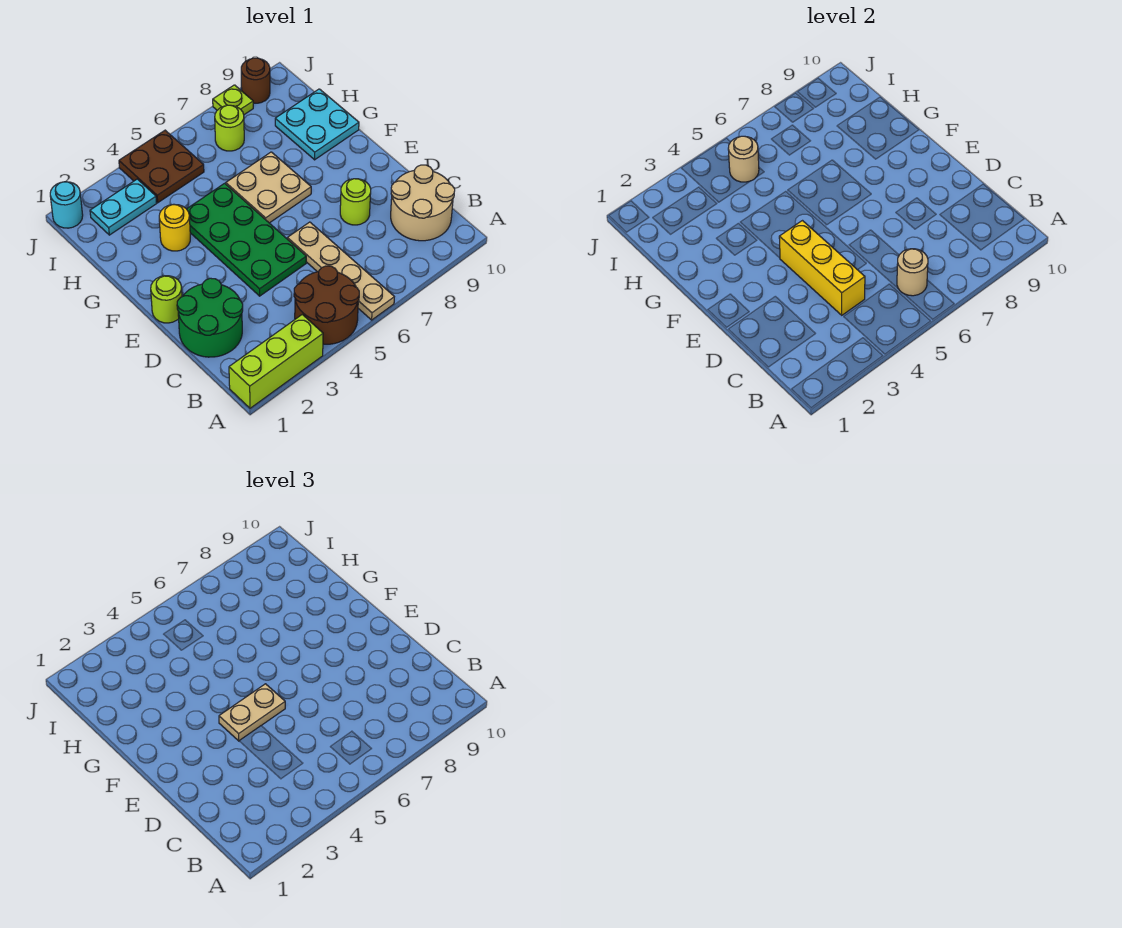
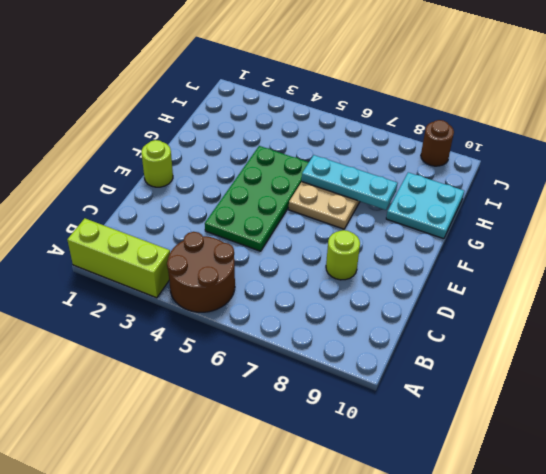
cyan plate G6:G8 level 2 -> none
none -> tan plate A6:D6 level 1
none -> tan round brick B9:C10 level 1
none -> green round brick C1:D2 level 1

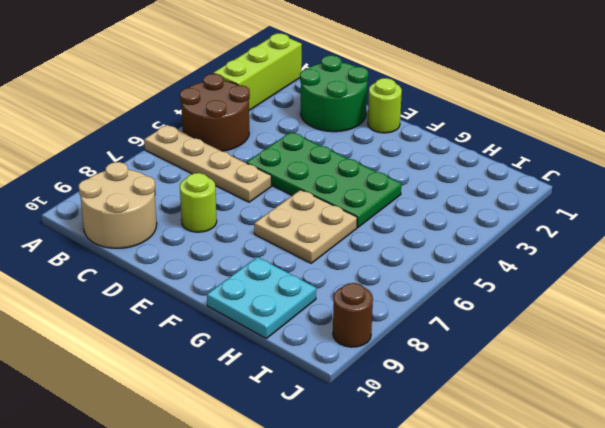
none -> yellow round brick G3 level 1
none -> cyan plate I2:I3 level 1
none -> brown plate I4:J5 level 1

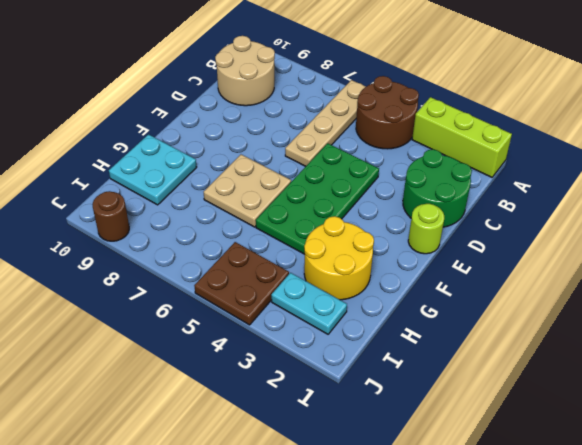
yellow round brick G2:H3 level 1 -> yellow round brick G3 level 1
none -> lime round brick D8 level 1
none -> lime round brick I7 level 1
none -> cyan round brick J1 level 1

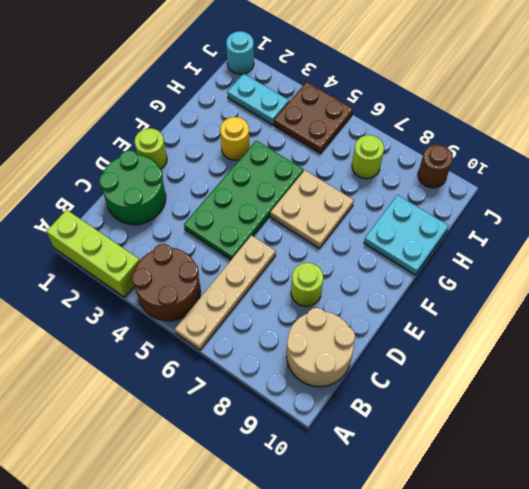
none -> lime plate J8 level 1
none -> tan round brick B6 level 2
none -> yellow brick C4:E4 level 2

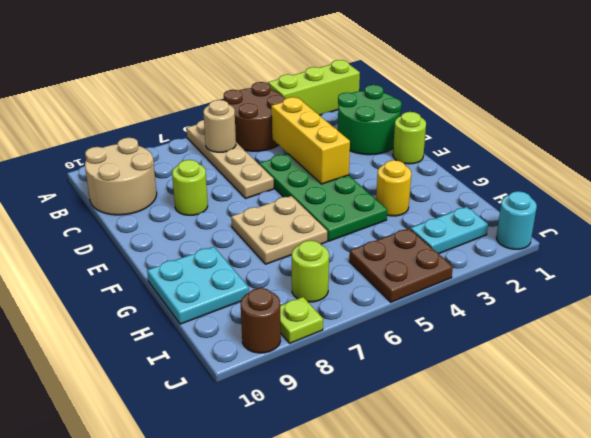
none -> tan round brick I5 level 2
none -> tan plate E4:E5 level 3

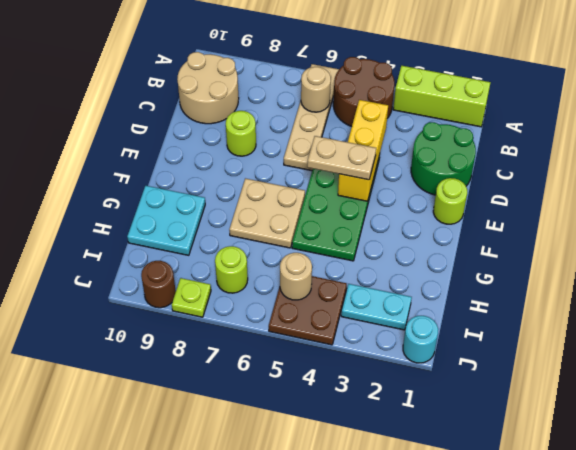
none -> yellow round brick G3 level 1

